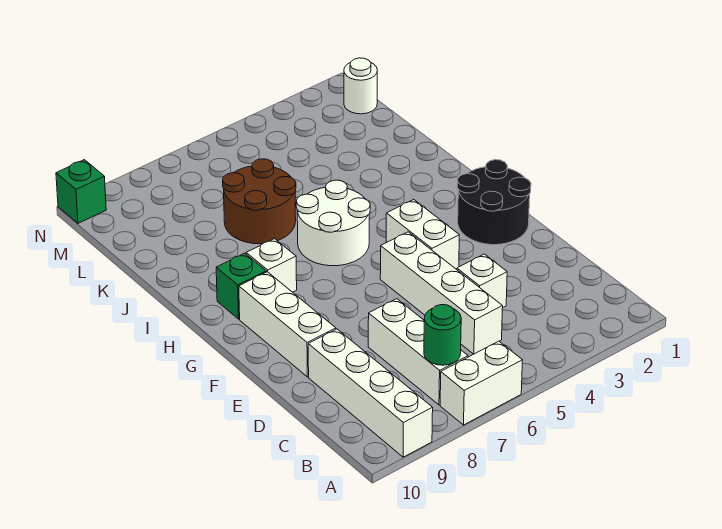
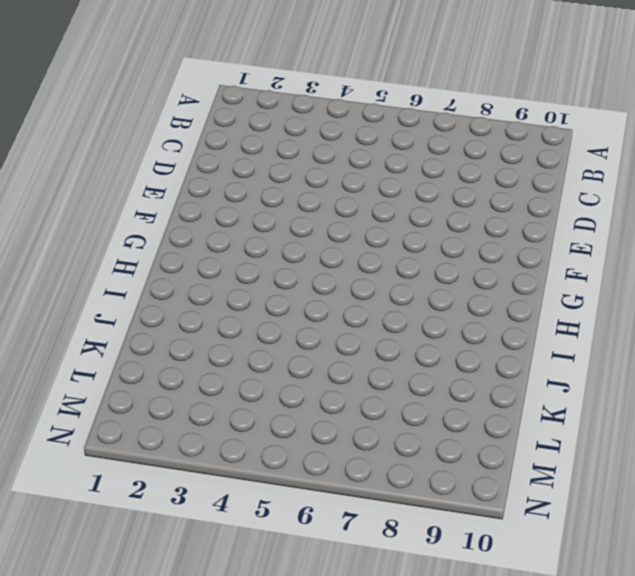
none -> white brick A6:A7 level 1
none -> white brick A9:D9 level 1
none -> white brick B7:D7 level 1

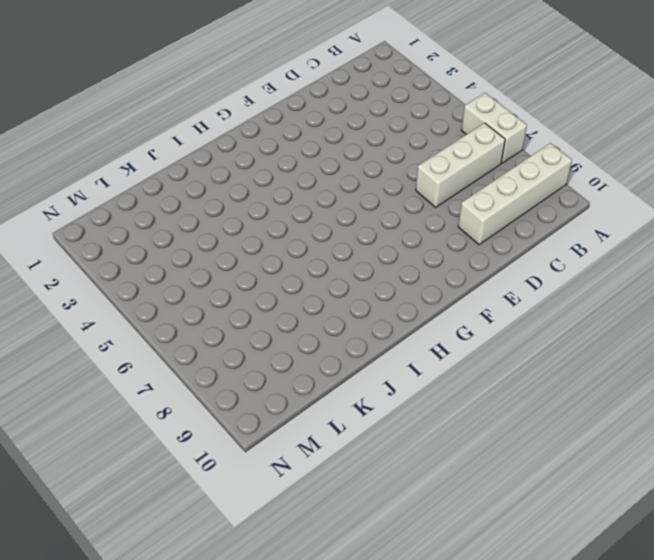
none -> white brick C5:F5 level 1
none -> white brick D4 level 1
none -> white brick E9:G9 level 1

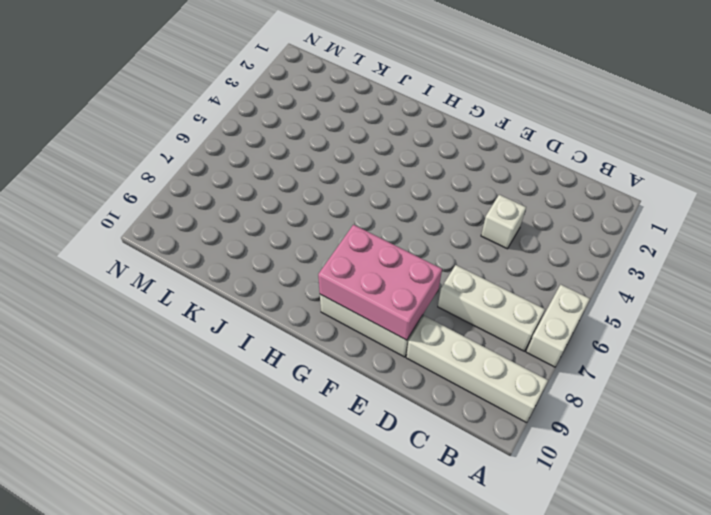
pink brick E8:G9 level 2 -> none
none -> white brick C5:F5 level 1
none -> black round brick F1:G2 level 1
none -> white brick F4:G4 level 1

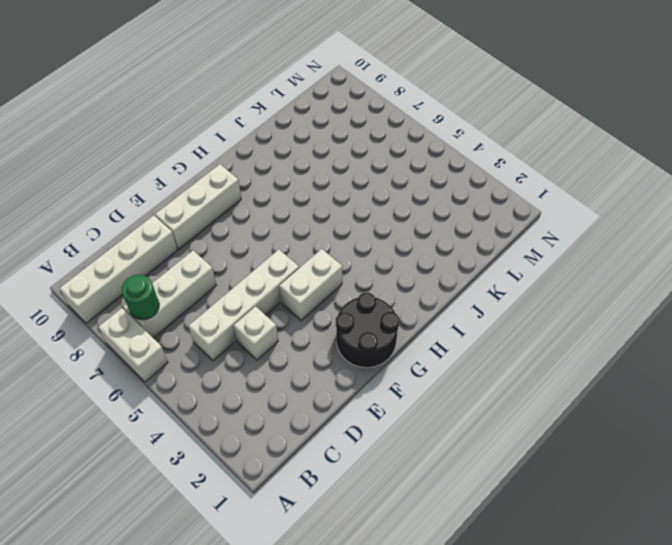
none -> white round brick H5:I6 level 1
none -> white brick H8 level 1
none -> green brick H9 level 1

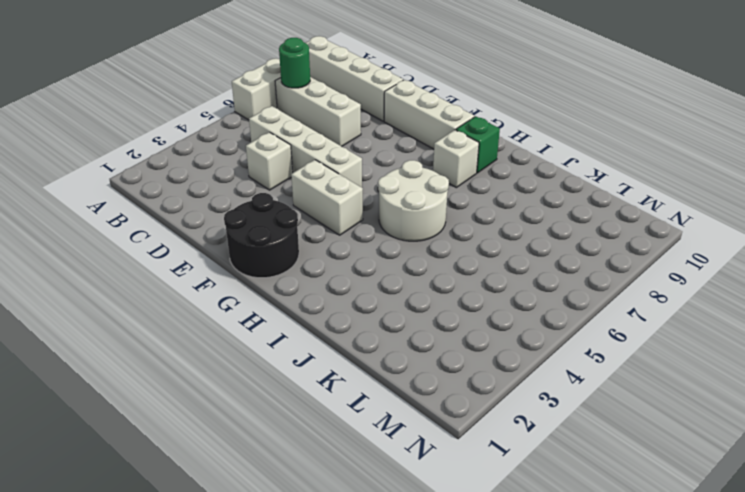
none -> brown round brick J6:K7 level 1
none -> white round brick M1 level 1
none -> green brick N10 level 1

